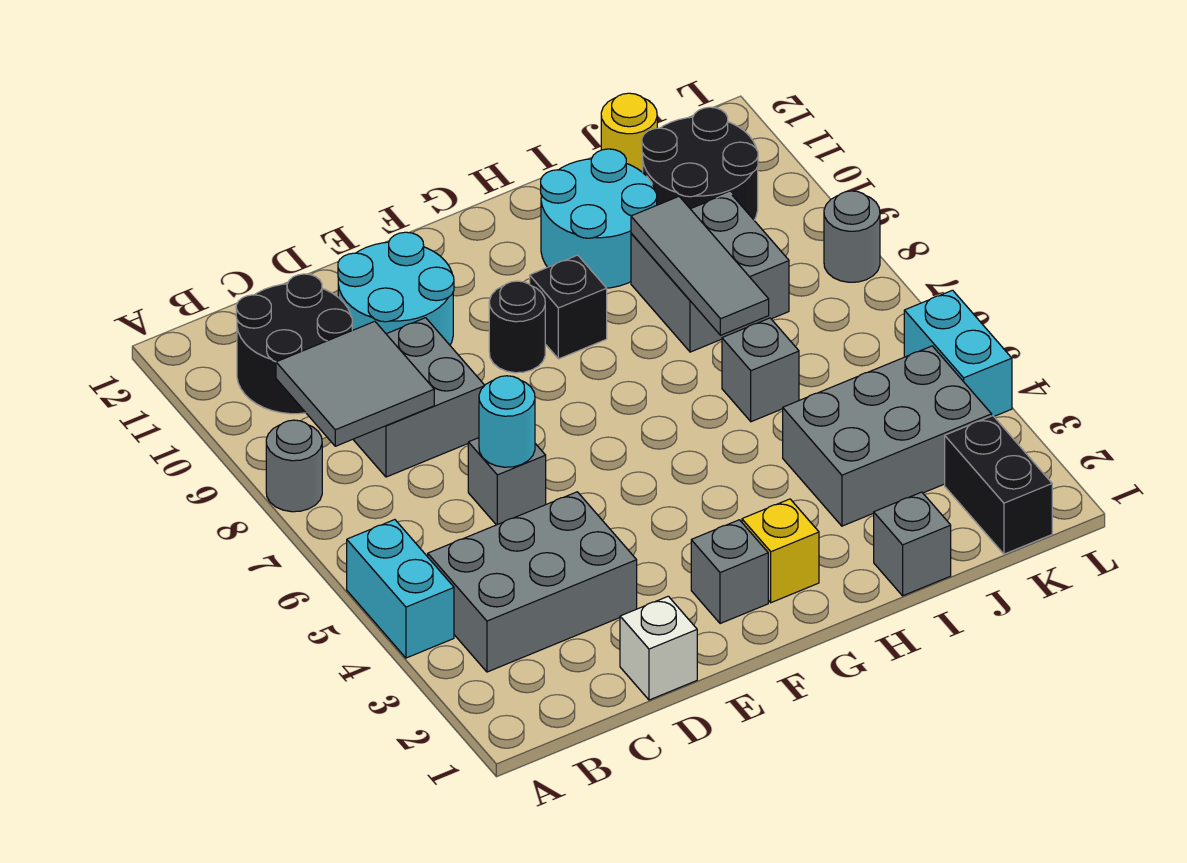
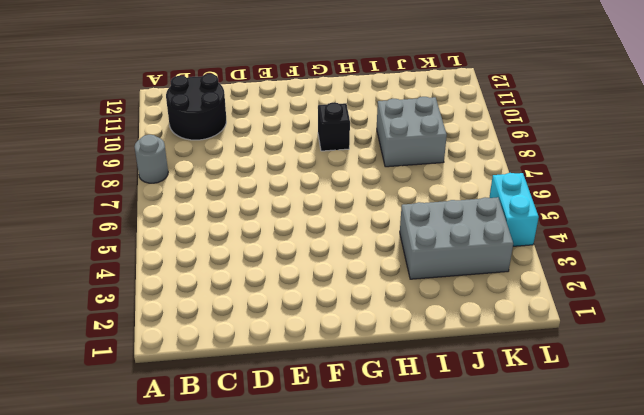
none -> cyan brick A4:A5 level 1
none -> grey brick B3:D4 level 1
none -> grey brick C8:D9 level 1

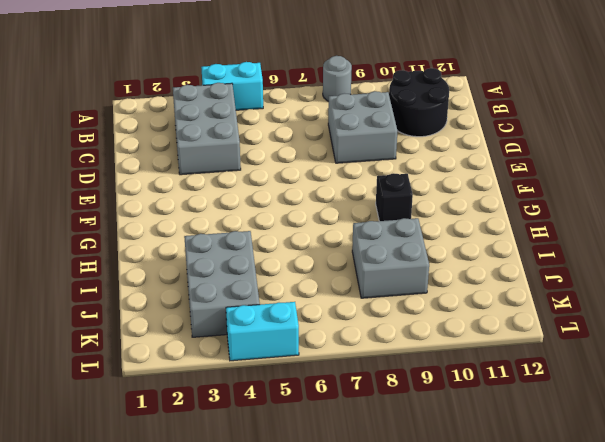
none -> white brick D1 level 1
none -> grey brick D6 level 1
none -> cyan round brick D10:E11 level 1

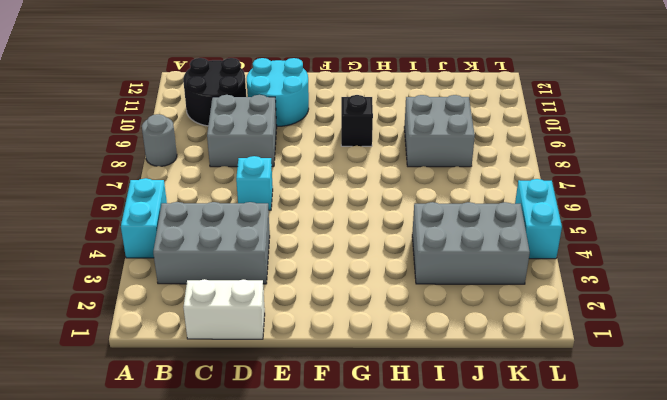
white brick C1:D1 level 1 -> white brick D1 level 1
cyan brick D6 level 1 -> grey brick D6 level 1
none -> grey brick F2 level 1
none -> black round brick F9 level 1
none -> yellow brick G2 level 1

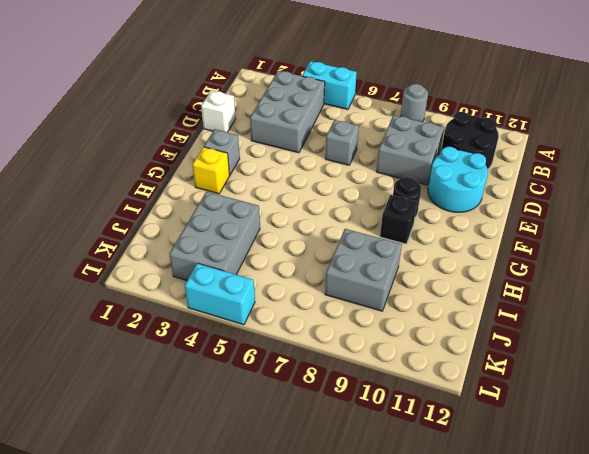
none -> cyan round brick H10:I11 level 1
none -> grey brick I1 level 1
none -> grey brick I6 level 1

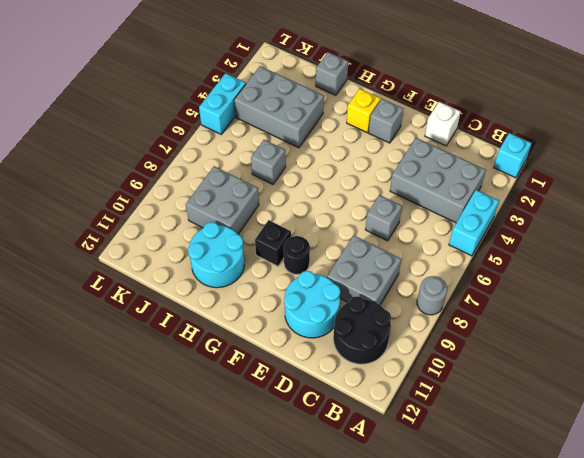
cyan brick A1 level 1 -> none
none -> black round brick J10:K11 level 1
none -> yellow round brick J12 level 1
none -> black brick K1:K2 level 1

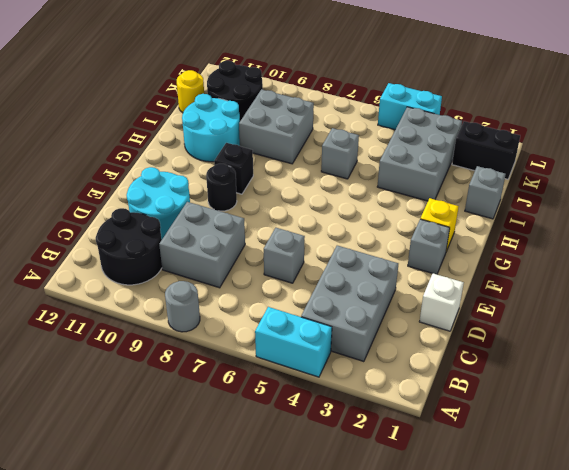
none -> grey round brick L8 level 1
none -> grey tile B8:C9 level 2
none -> cyan round brick D6 level 2

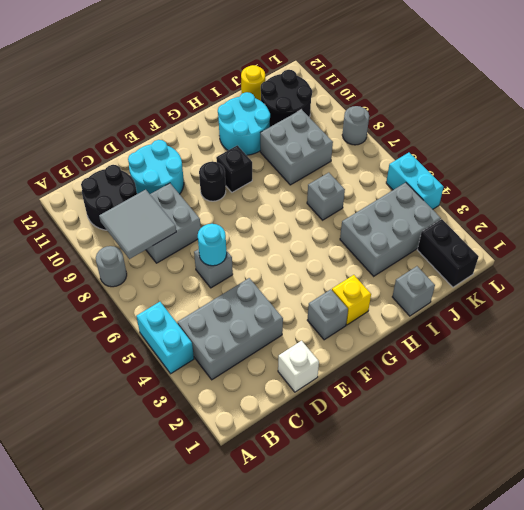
none -> grey tile I7:I9 level 2

